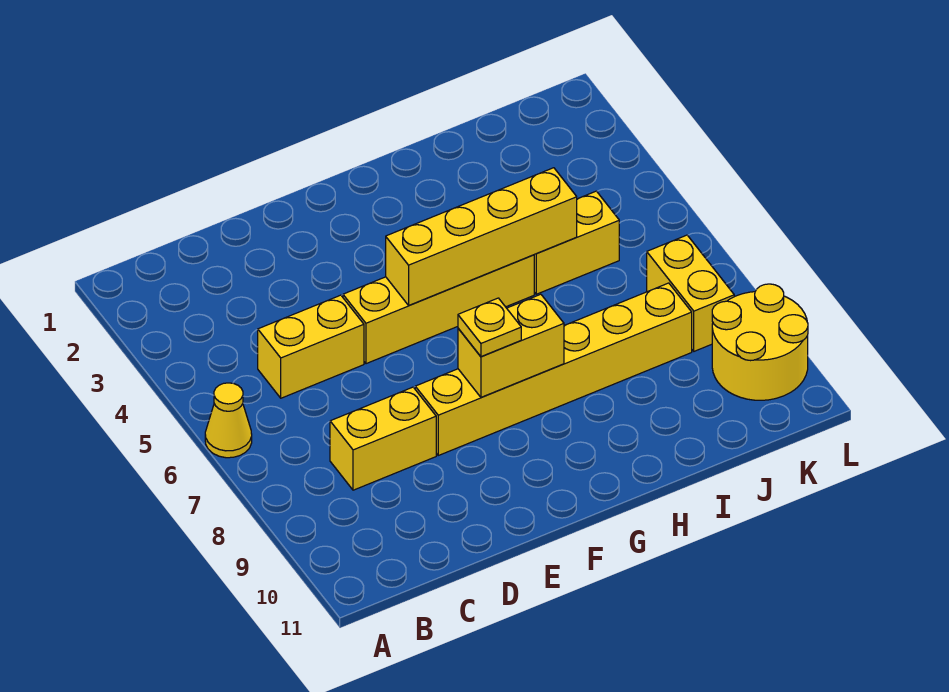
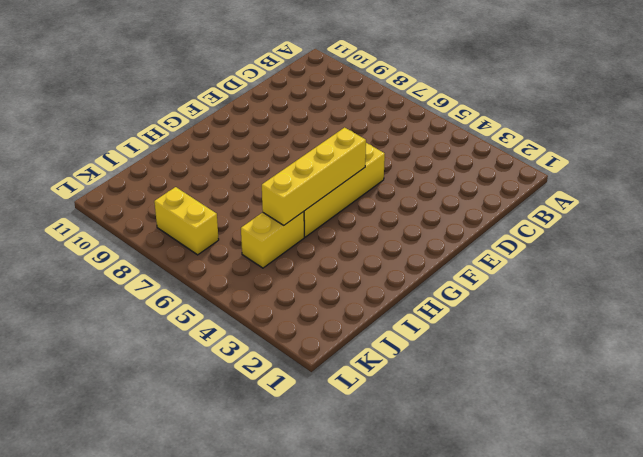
none -> yellow cone A6 level 1
none -> yellow brick C5:D5 level 1

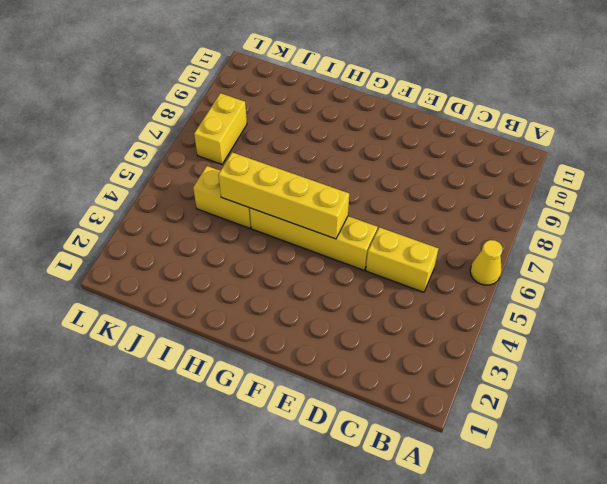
none -> yellow brick C8:D8 level 1
none -> yellow brick E8:J8 level 1

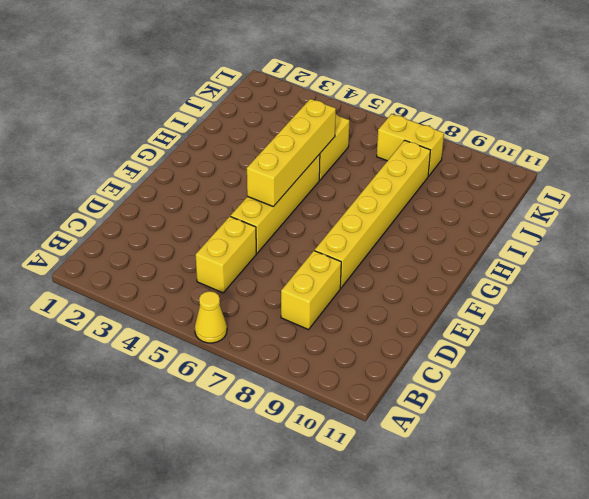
none -> yellow round brick K9:L10 level 1
none -> yellow brick F8:G8 level 2

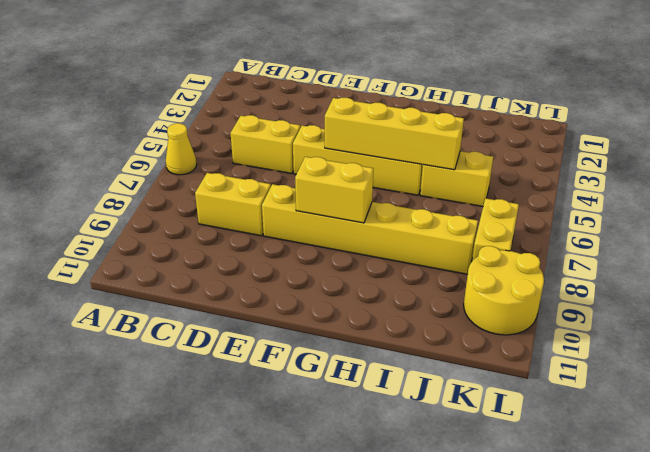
none -> yellow plate F8 level 3

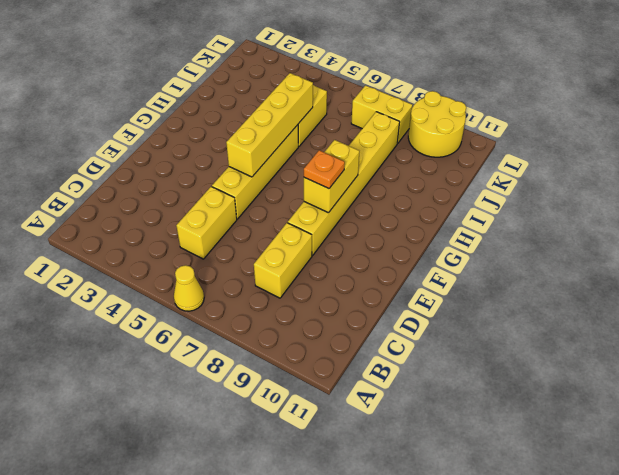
orange plate F8 level 3 -> yellow plate F8 level 3

